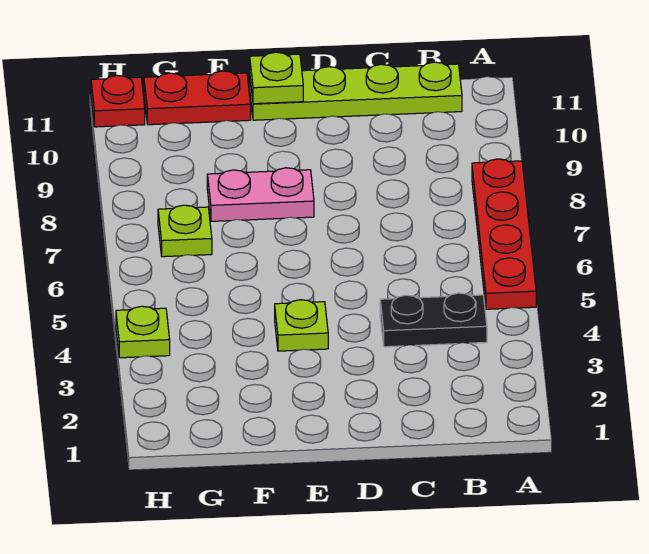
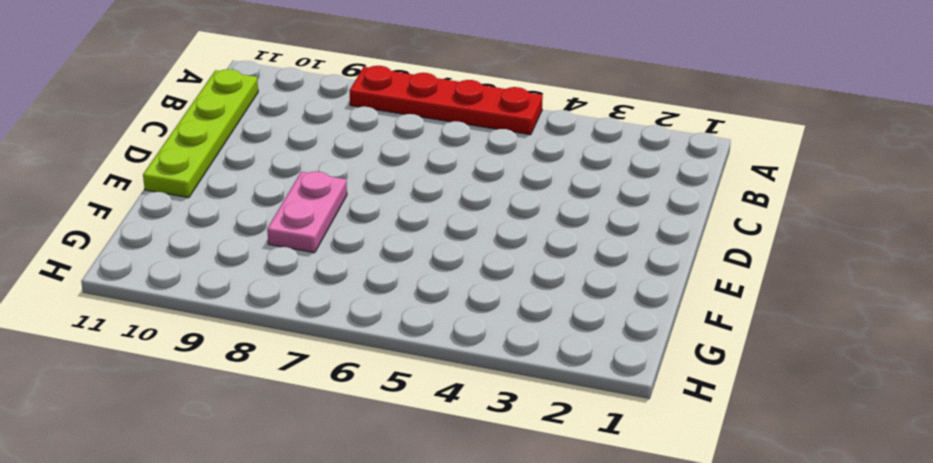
none -> black plate B4:C4 level 1
none -> lime plate E4 level 1

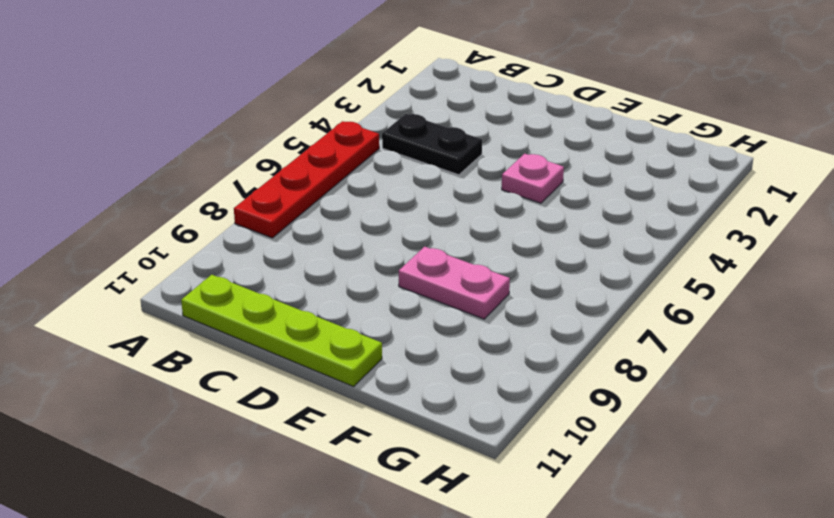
pink plate E4 level 1 -> lime plate E4 level 1
none -> red plate F11:G11 level 1
none -> lime plate G7 level 1

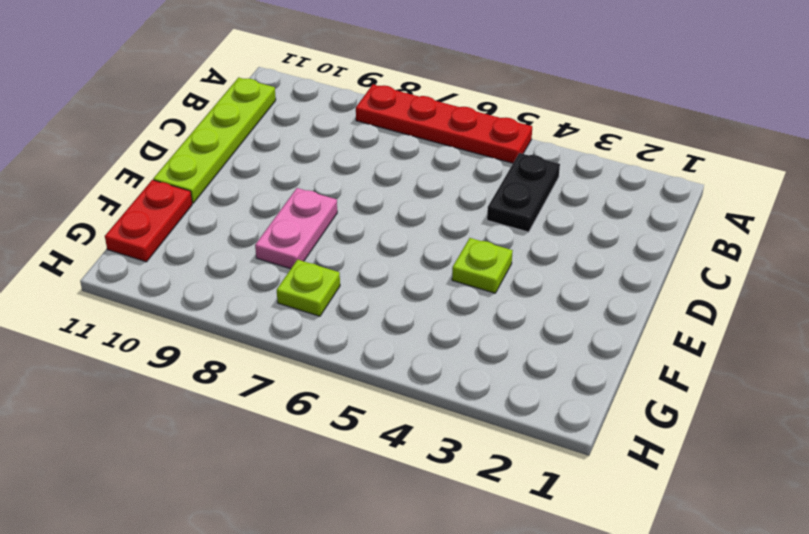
none -> lime plate H4 level 1
none -> red plate H11 level 1

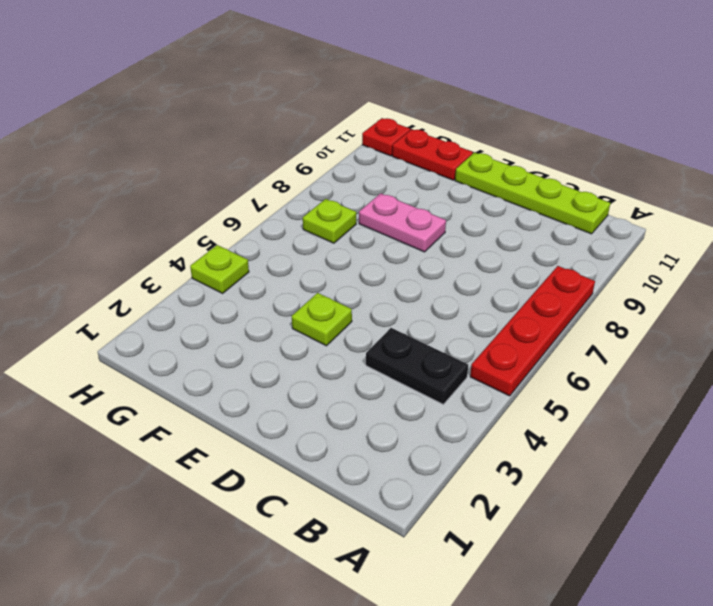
none -> lime plate E11 level 2

